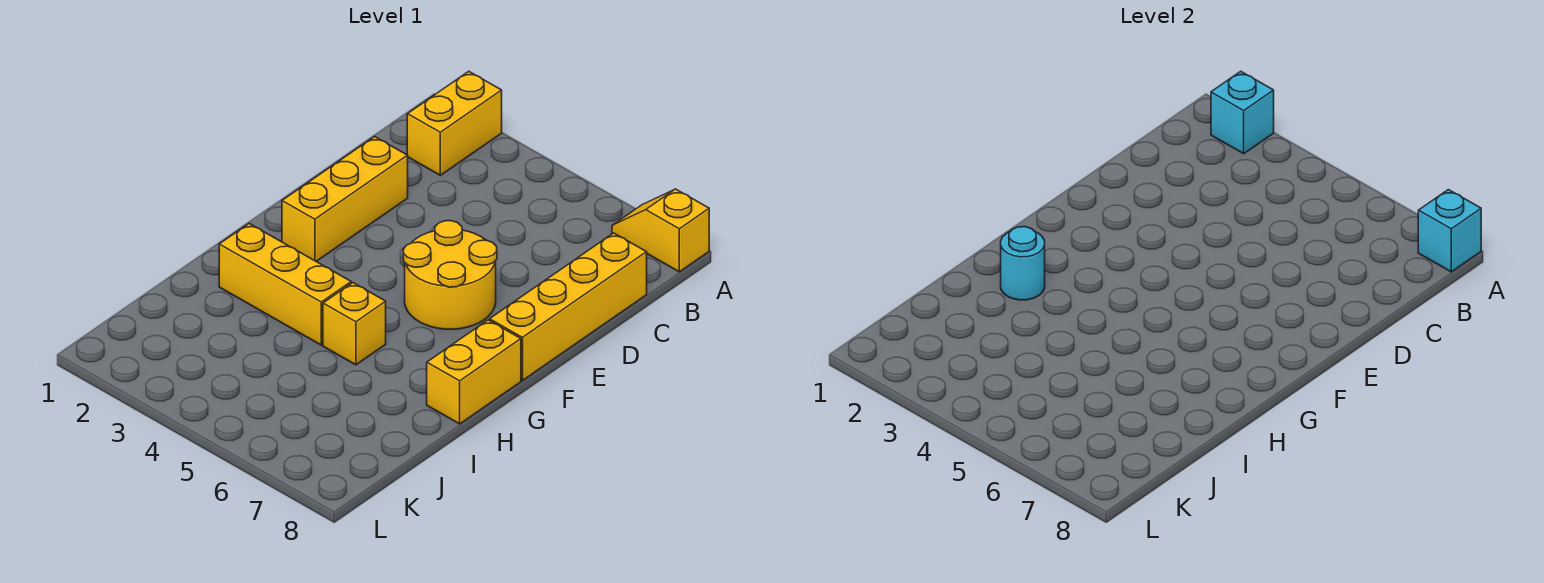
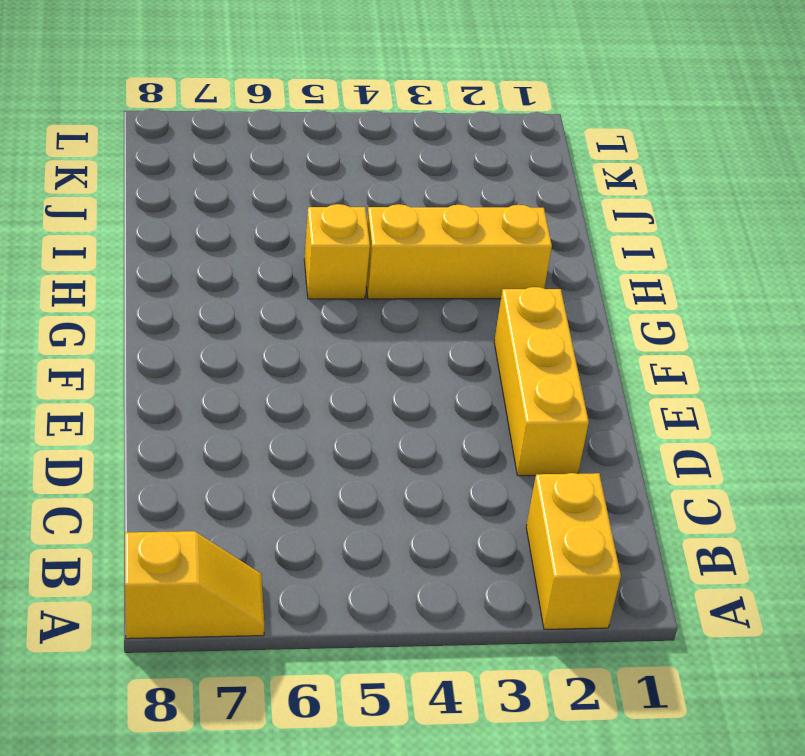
none -> yellow brick C8:F8 level 1
none -> yellow round brick E5:F6 level 1

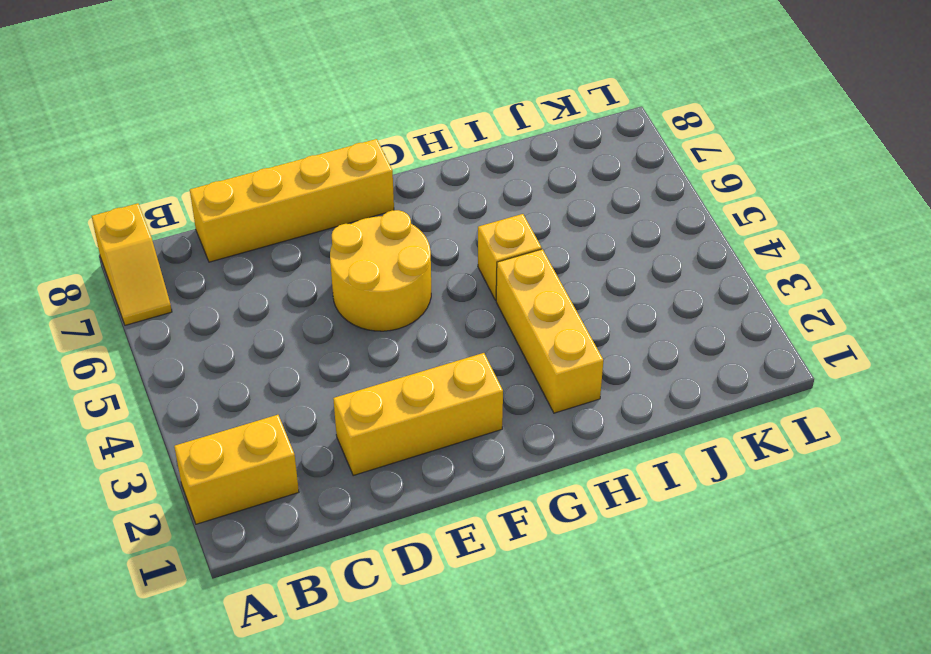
none -> yellow brick G8:H8 level 1
none -> cyan brick A2 level 2

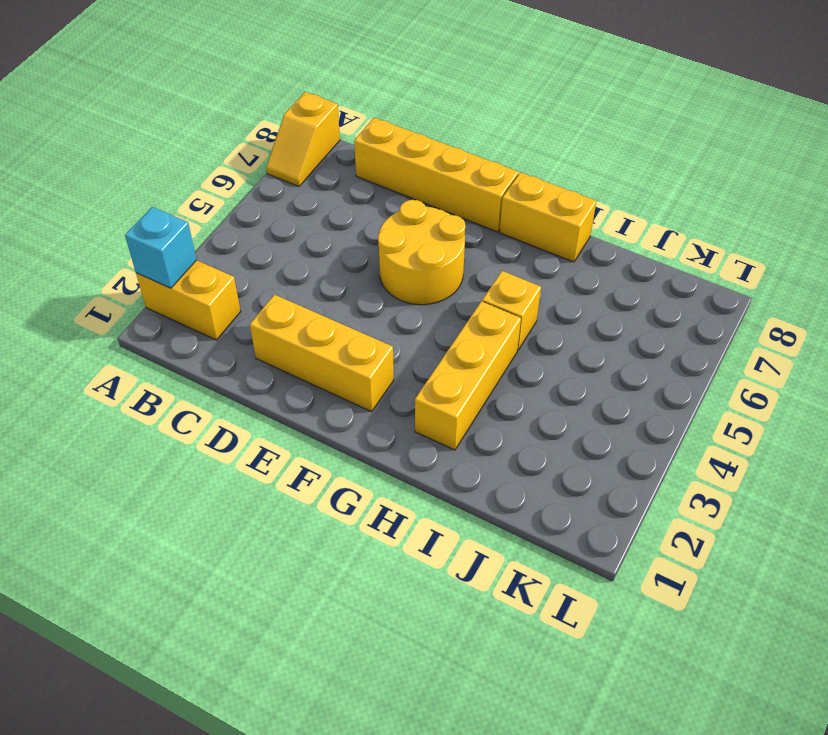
none -> cyan brick A8 level 2
none -> cyan round brick H2 level 2

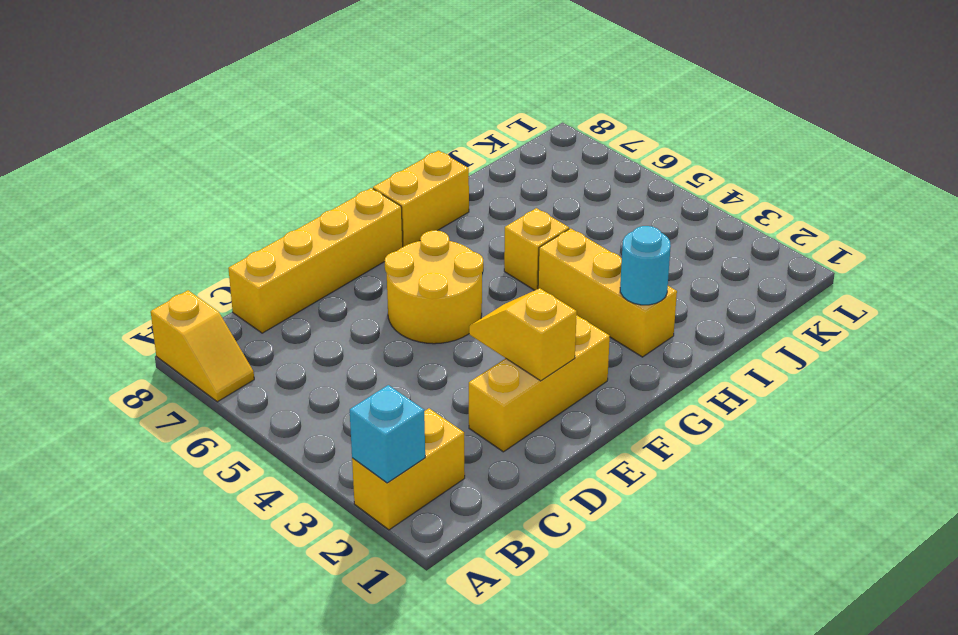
yellow slope E2:E3 level 2 top 2 -> none
none -> cyan brick A8 level 2

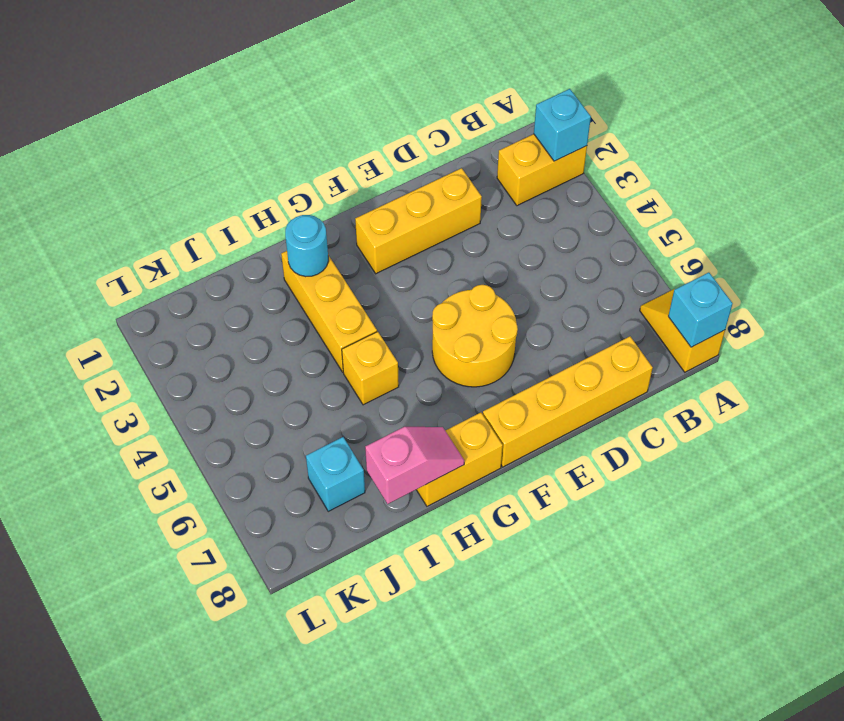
pink slope H8:I8 level 2 top I -> none
cyan brick J7 level 1 -> none

